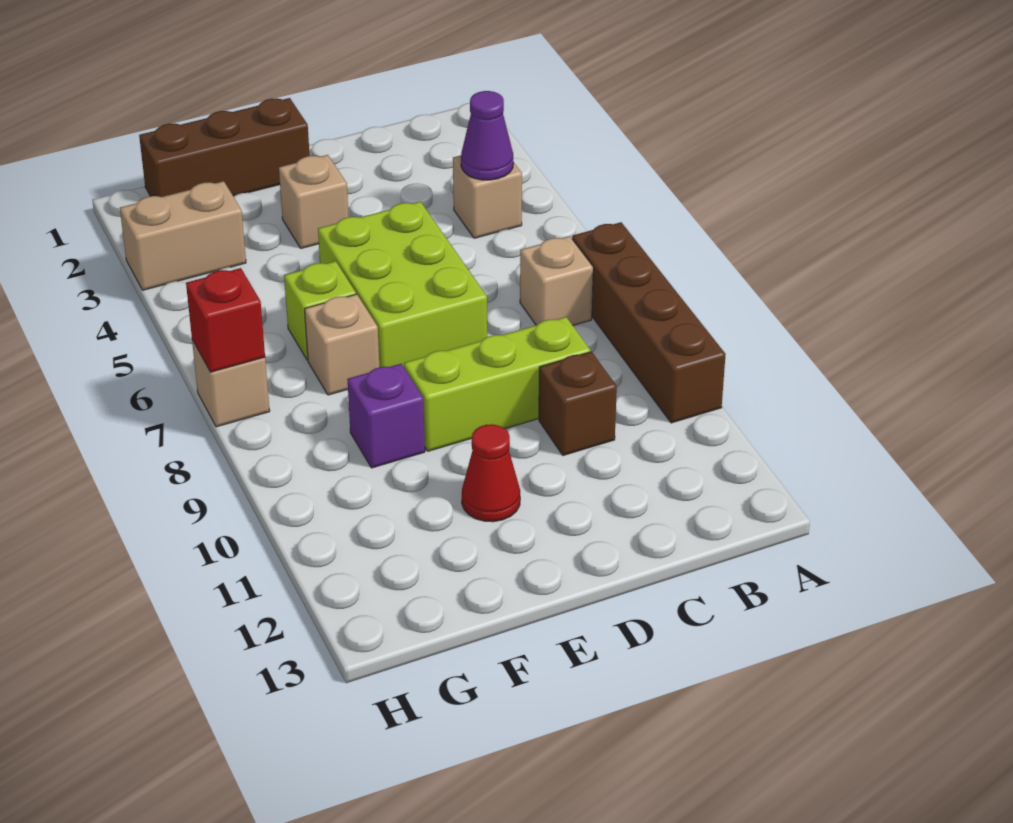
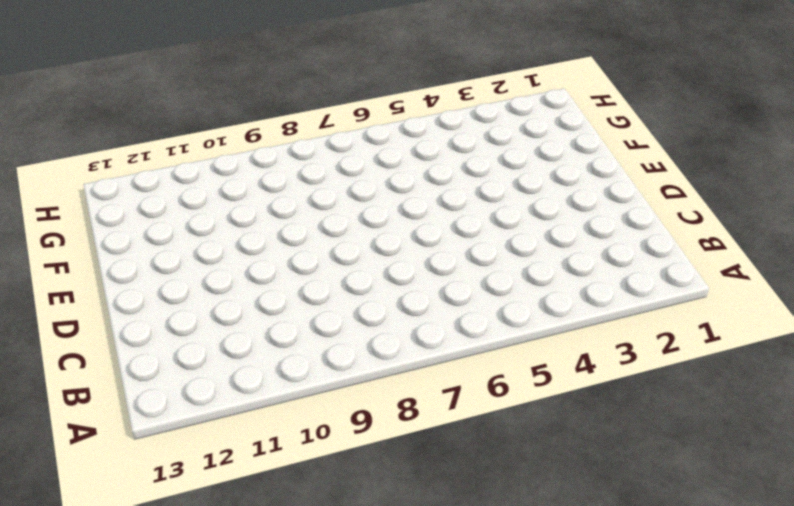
none -> brown brick A7:A10 level 1
none -> tan brick B4 level 1
none -> tan brick B7 level 1

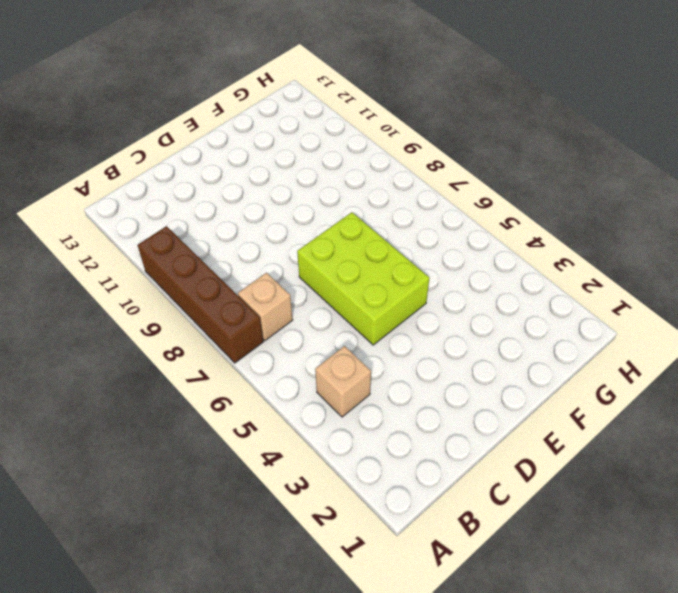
none -> lime brick C9:E9 level 1
none -> brown brick C10 level 1
none -> brown brick E1:G1 level 1

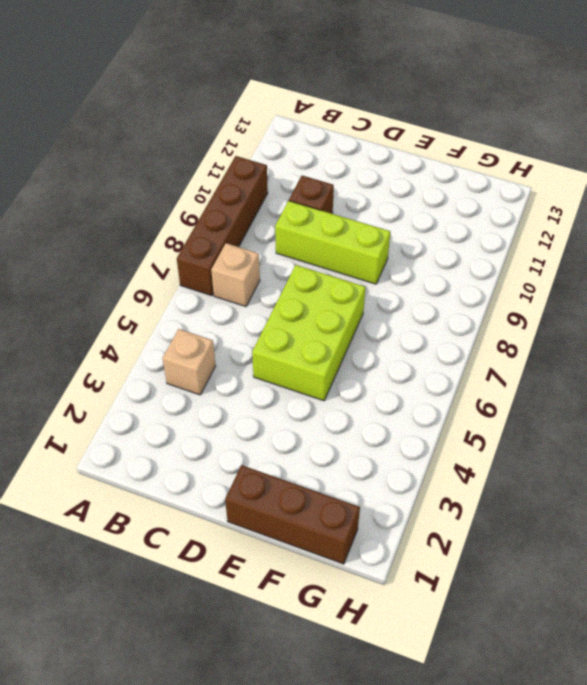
none -> tan brick E3 level 1
none -> red cone E11 level 1
none -> lime brick F6 level 1

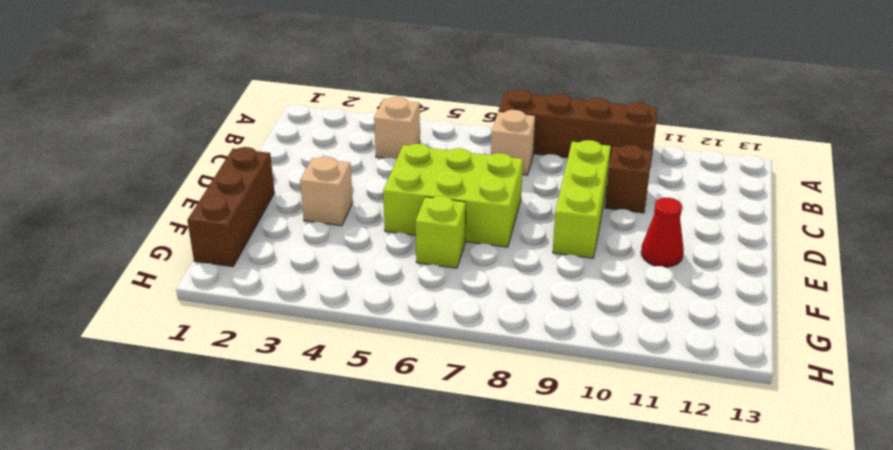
none -> tan brick F7 level 1
none -> purple brick F9 level 1
none -> tan brick G3:H3 level 1

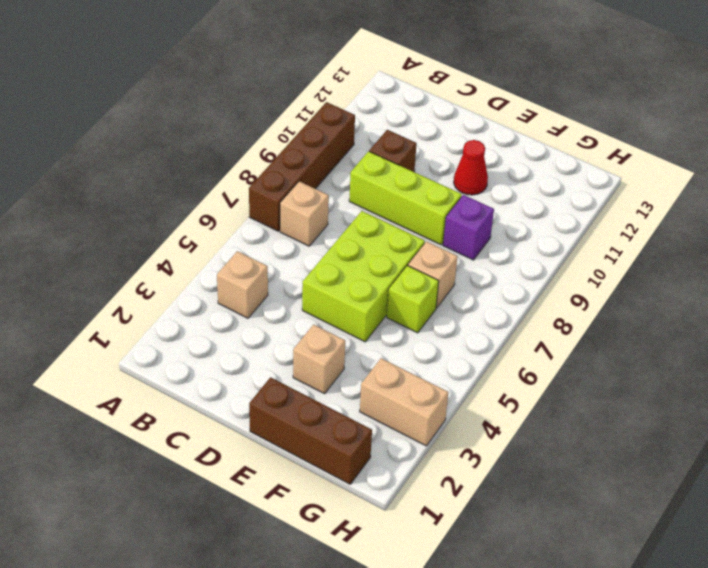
none -> tan brick H7 level 1
none -> purple cone B4 level 2
none -> red brick H7 level 2

